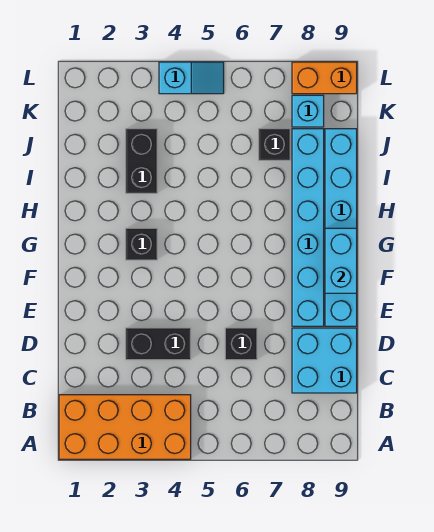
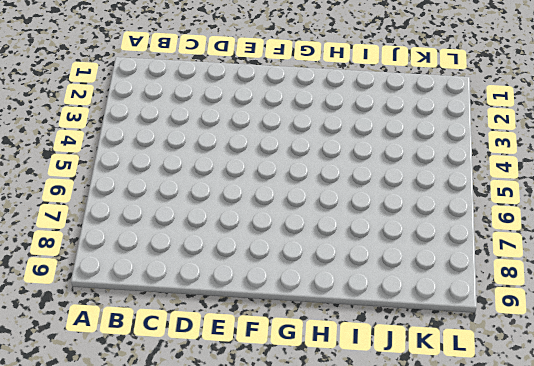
none -> orange brick A1:B4 level 1
none -> cyan brick C8:D9 level 1
none -> black brick D3:D4 level 1

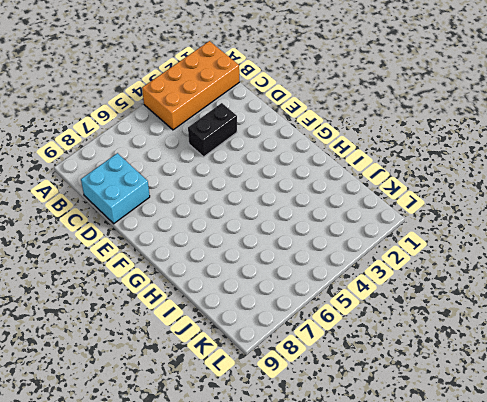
none -> black brick D6 level 1
none -> cyan brick E8:J8 level 1
none -> cyan brick E9:J9 level 1

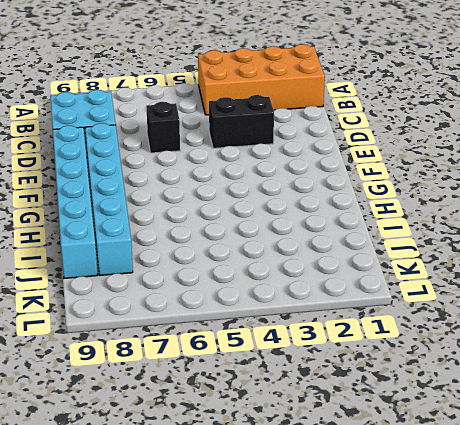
none -> black brick G3 level 1
none -> black brick I3:J3 level 1
none -> black brick J7 level 1

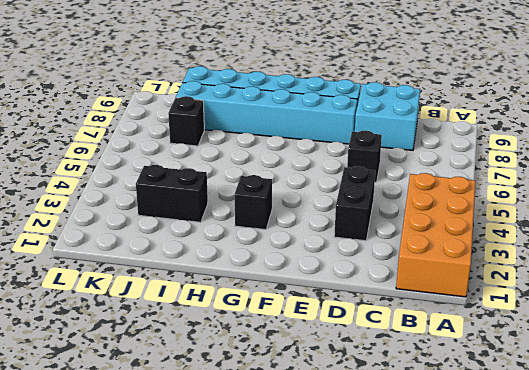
none -> cyan brick K8 level 1
none -> cyan slope L4:L5 level 1 top 4
none -> orange brick L8:L9 level 1

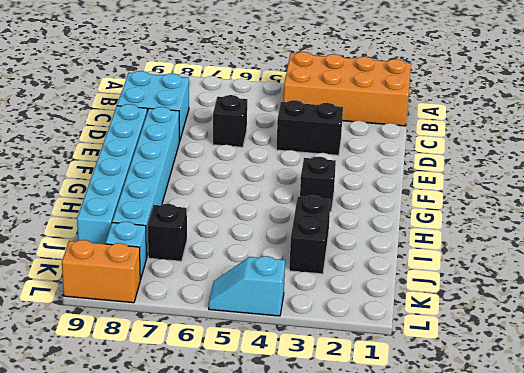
none -> cyan brick F9:G9 level 2

